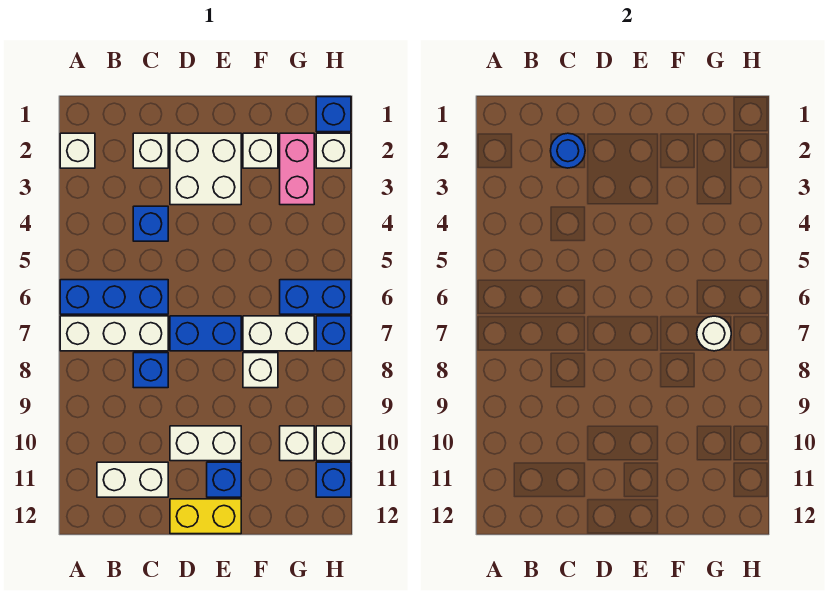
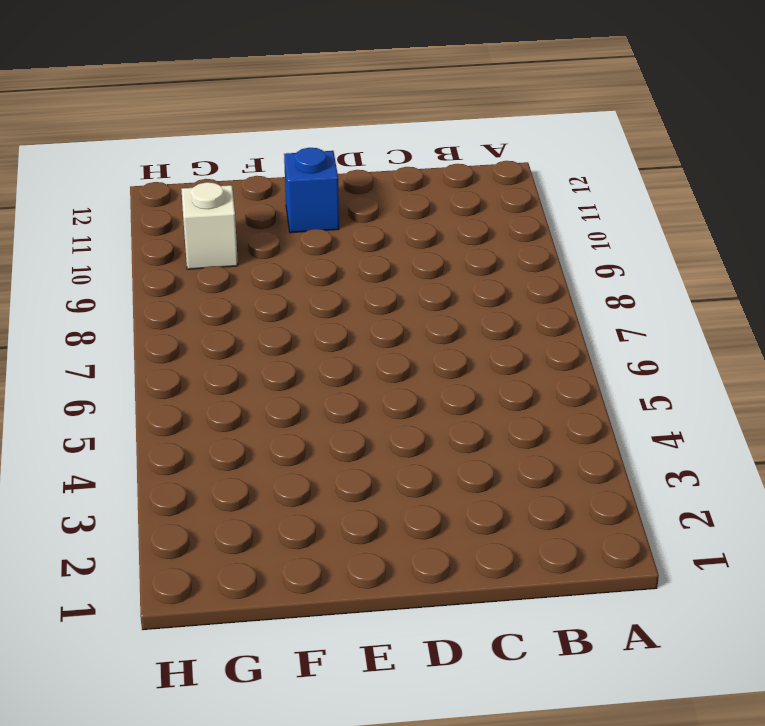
none -> white brick A2 level 1
none -> blue brick A6:C6 level 1
none -> white brick A7:C7 level 1

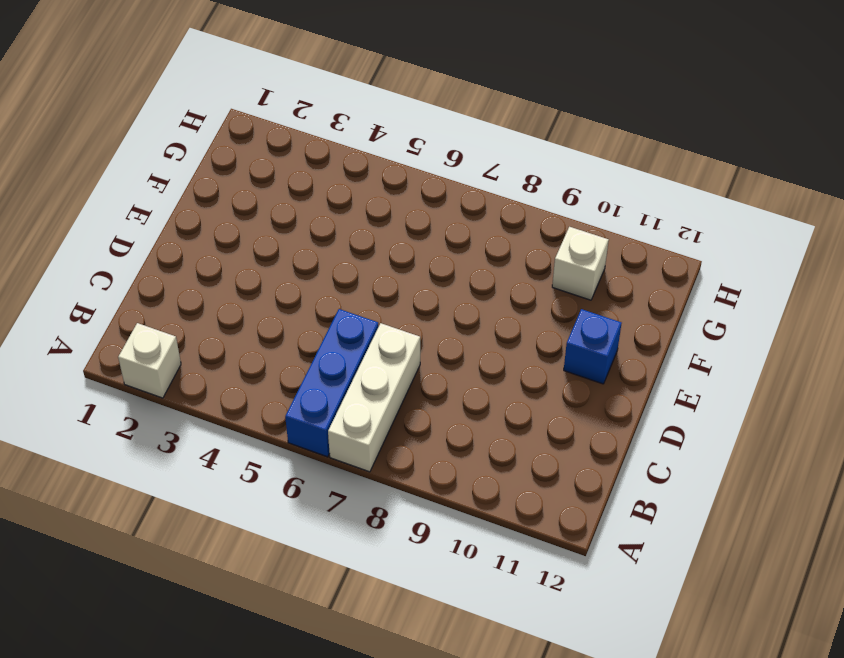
none -> white brick B11:C11 level 1
none -> white brick C2 level 1
none -> blue brick C4 level 1

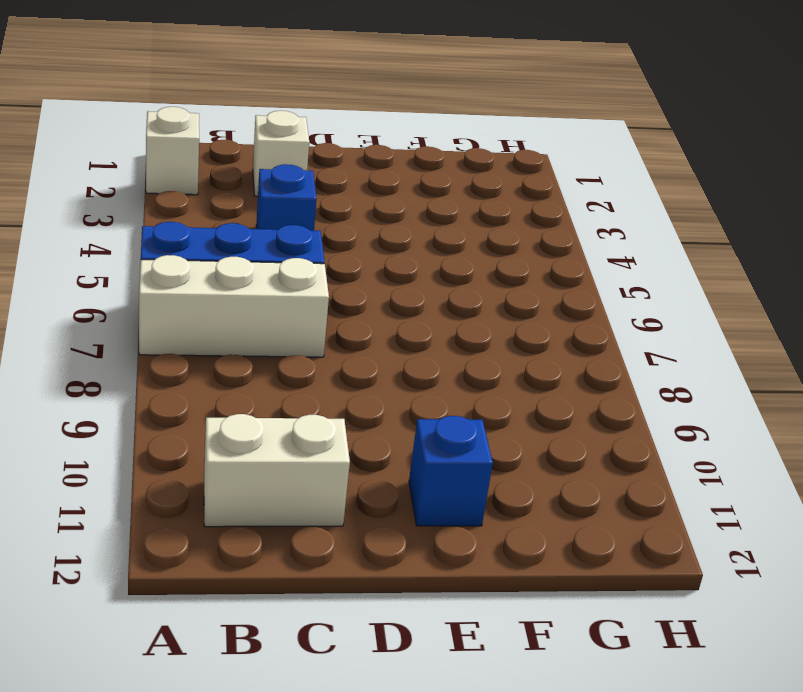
none -> blue brick C8 level 1
none -> white brick D2:E3 level 1
none -> blue brick D7:E7 level 1

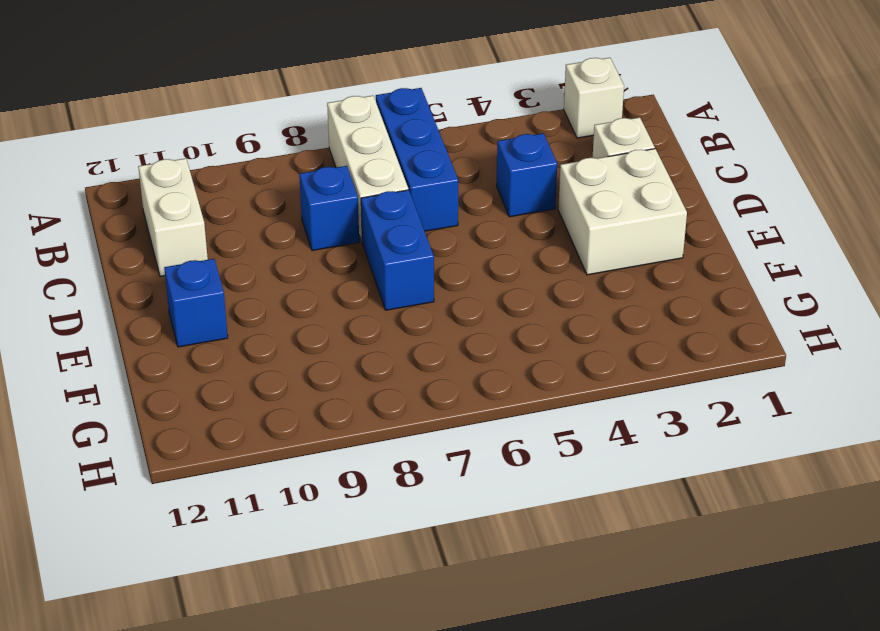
none -> white brick D10:E10 level 1
none -> yellow brick D12:E12 level 1
none -> white brick F2 level 1

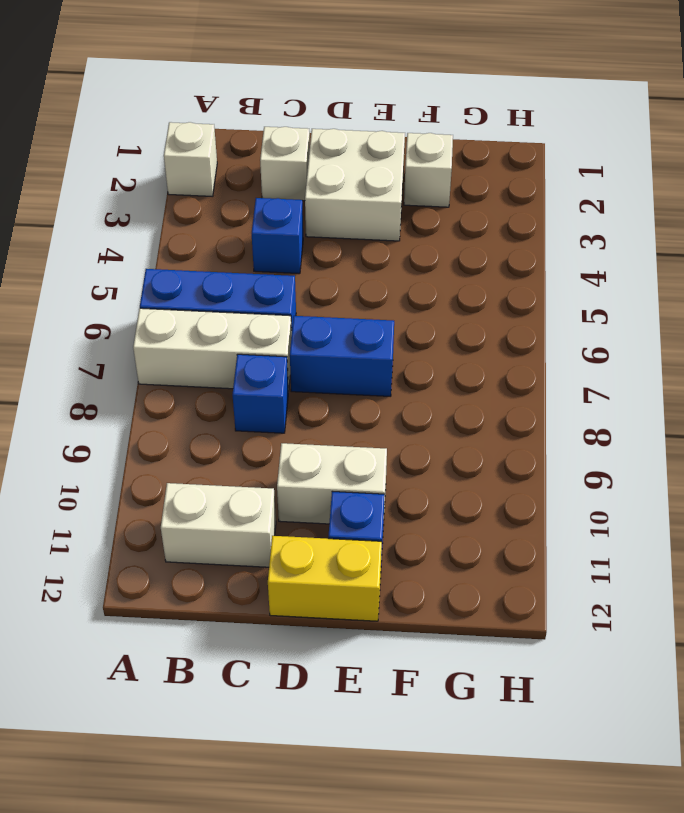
none -> white brick F7:G7 level 1
none -> white brick F8 level 1
none -> pink brick G2:G3 level 1

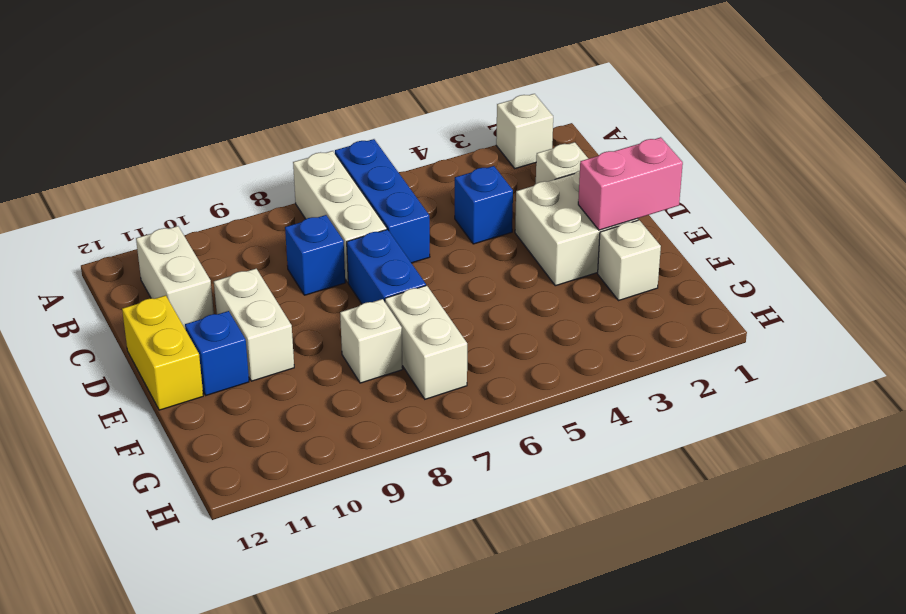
pink brick E1:E2 level 2 -> pink brick G2:G3 level 1
none -> blue brick G6:H6 level 1
none -> white brick G10 level 1
none -> blue brick H1 level 1

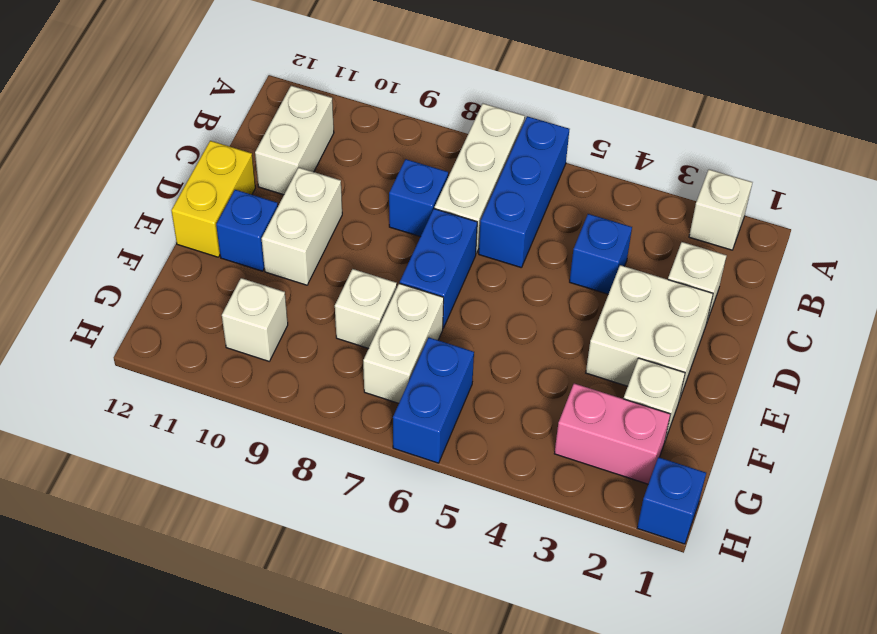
none -> white brick H2 level 1
none -> blue brick H7 level 1
none -> white brick H10 level 1

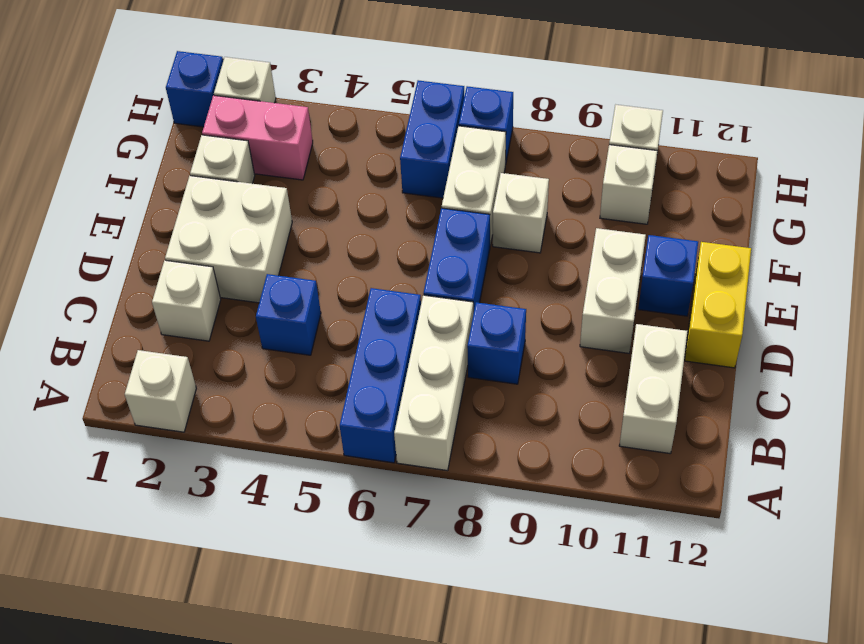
none -> blue brick H11 level 1
none -> blue round brick C2 level 2
none -> white round brick G7 level 2

